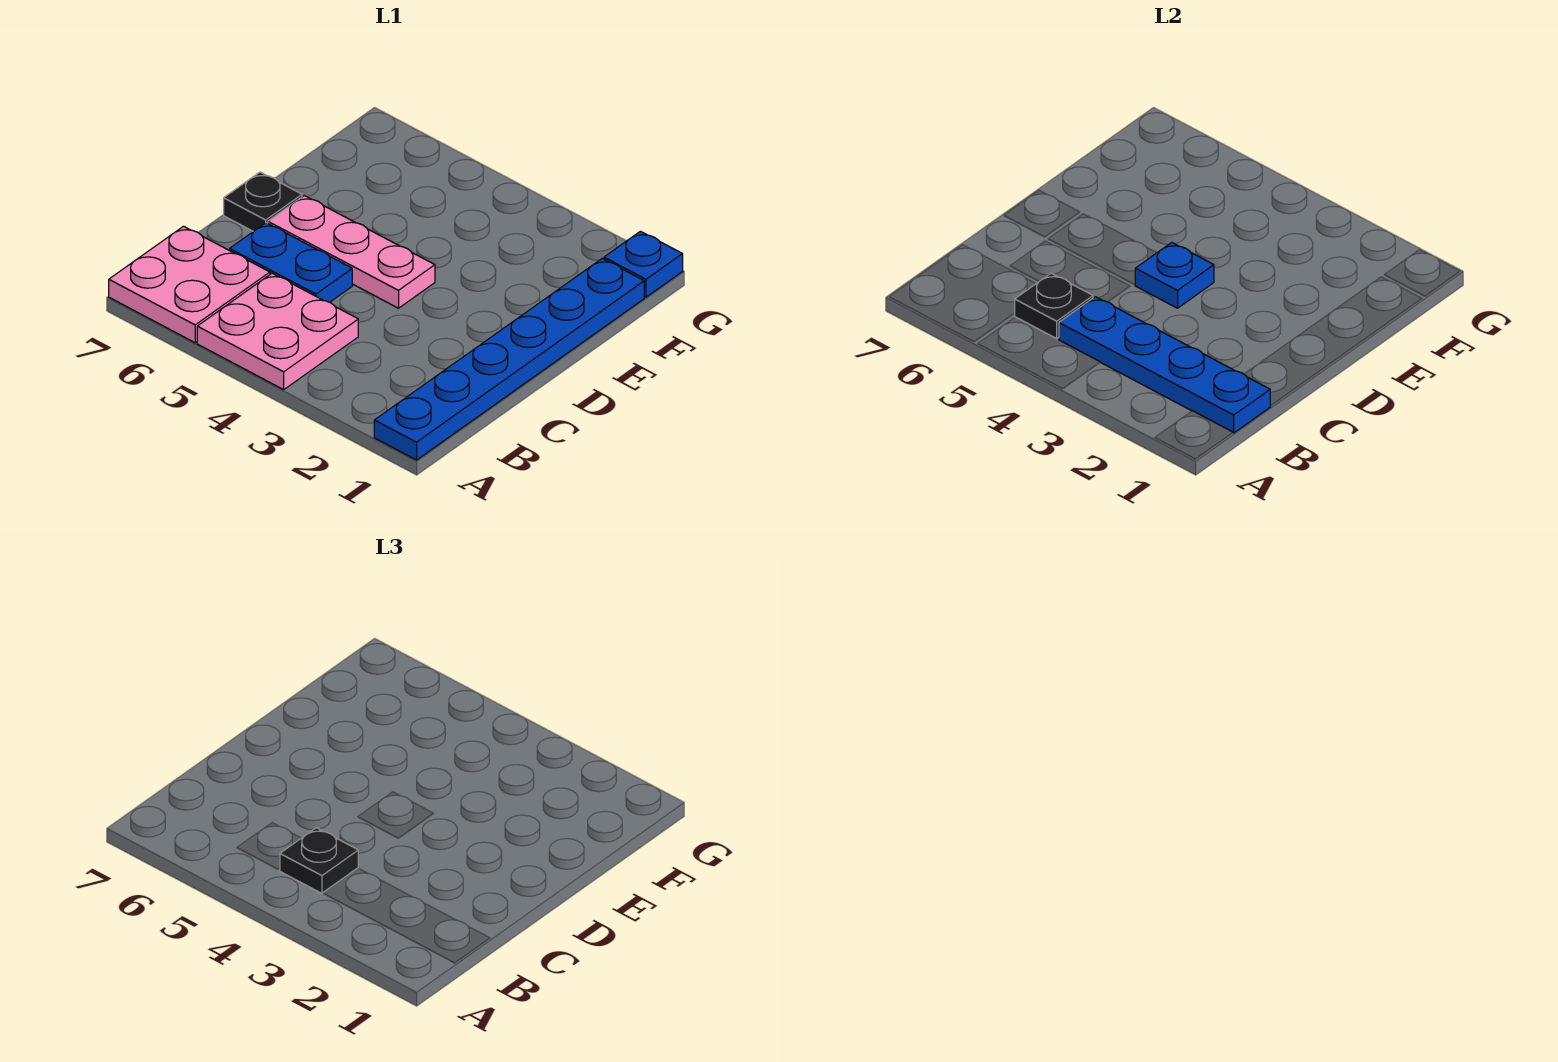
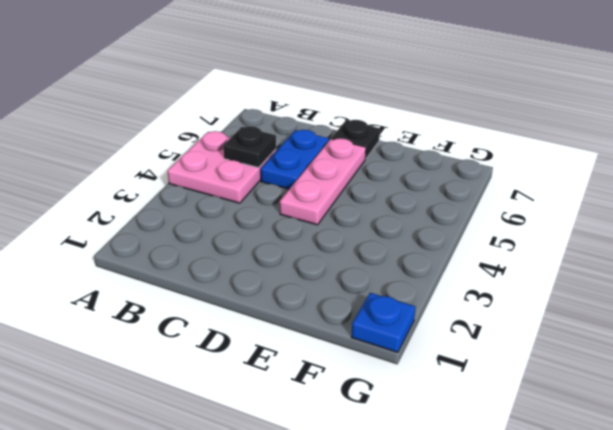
none -> blue plate A1:F1 level 1
none -> pink plate A6:B7 level 1

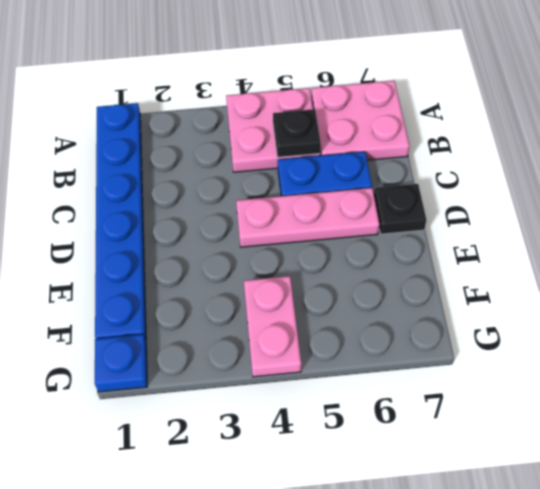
pink plate F4:G4 level 1 -> none
none -> blue plate B1:B4 level 2
none -> blue plate D4 level 2

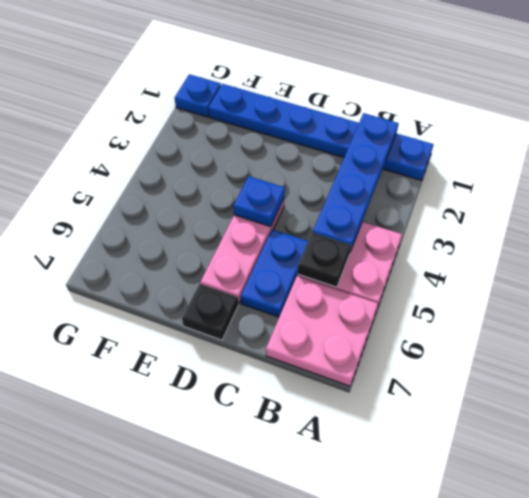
none -> black plate B4 level 3

